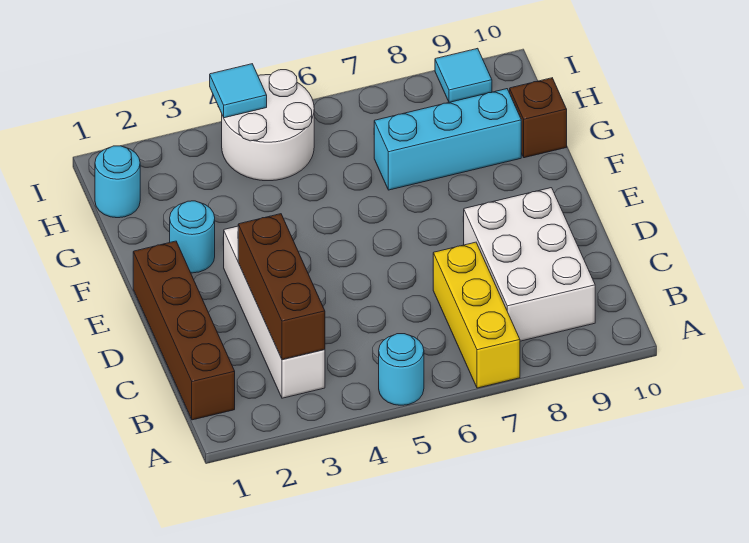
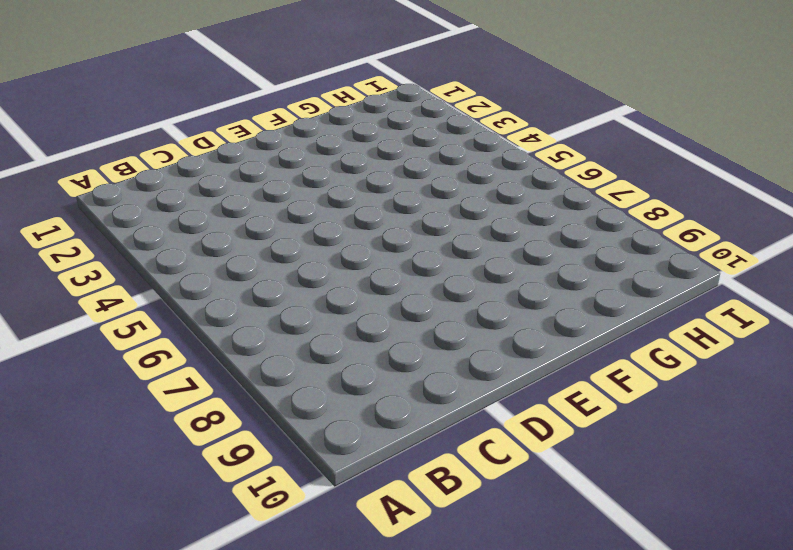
none -> cyan round brick A5 level 1
none -> yellow brick A7:C7 level 1
none -> brown brick B1:E1 level 1

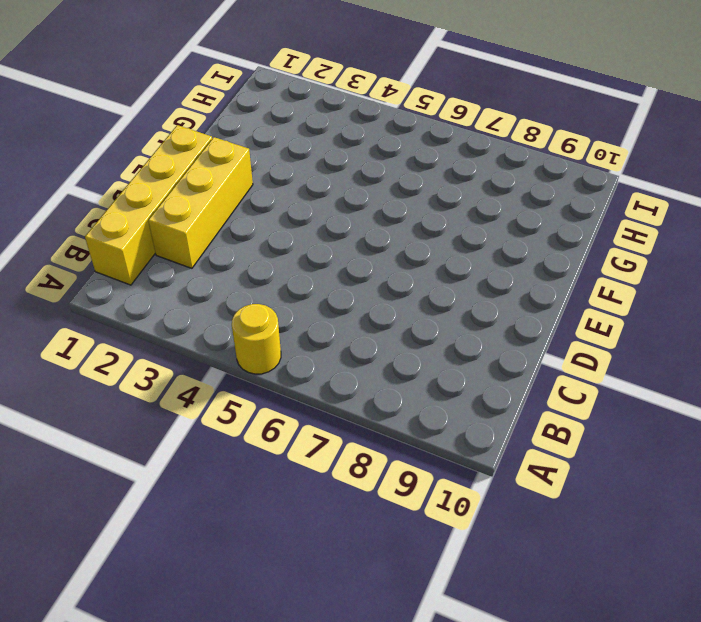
yellow round brick A5 level 1 -> cyan round brick A5 level 1
yellow brick B1:E1 level 1 -> brown brick B1:E1 level 1
yellow brick C2:E2 level 1 -> yellow brick A7:C7 level 1
none -> white brick B3:E3 level 1
none -> white brick B8:D9 level 1
none -> cyan round brick F2 level 1

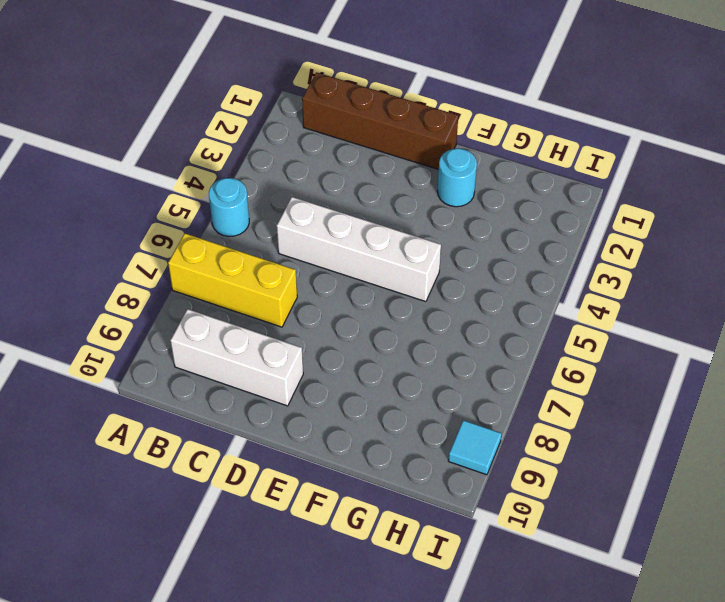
white brick B9:D9 level 1 -> white brick B8:D9 level 1
white brick C5:F5 level 1 -> white brick B3:E3 level 1
none -> cyan brick G7:G9 level 1
none -> brown brick G10 level 1
none -> cyan round brick H1 level 1

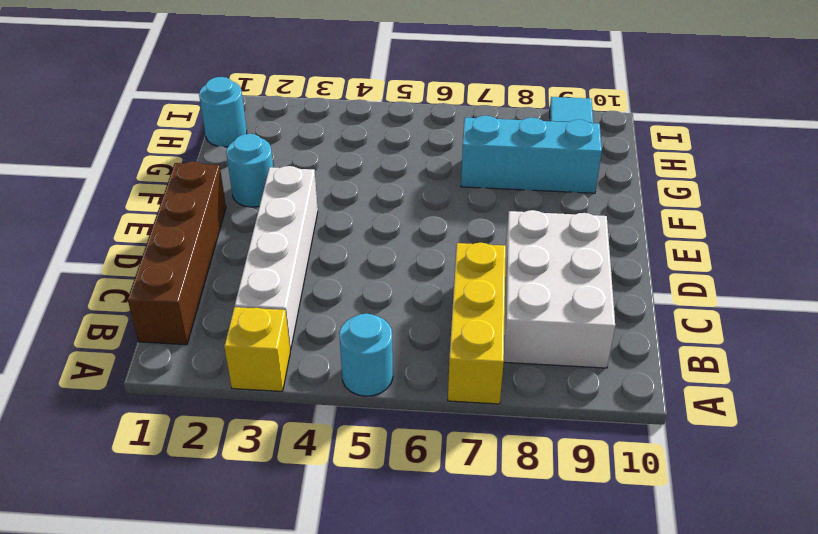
yellow brick A3 level 1 -> none
none -> brown brick G10 level 1
none -> white round brick H4:I5 level 1
none -> brown brick B3:D3 level 2

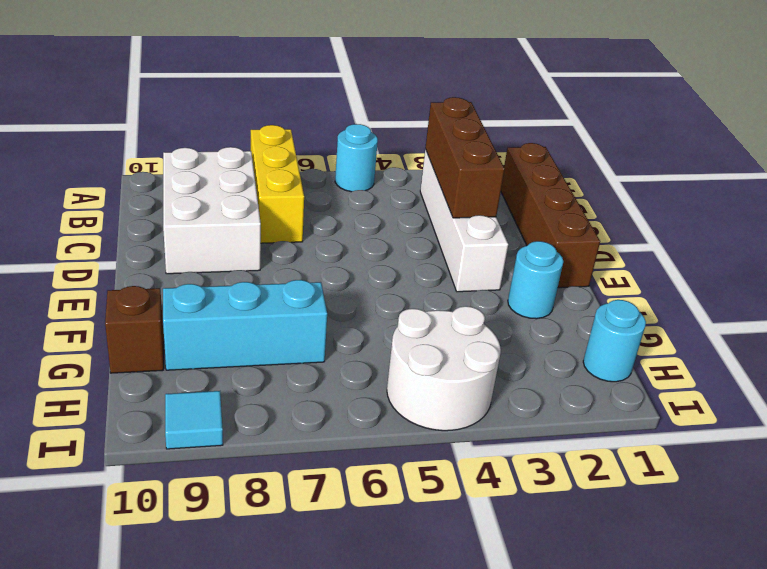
none -> cyan tile I4 level 2

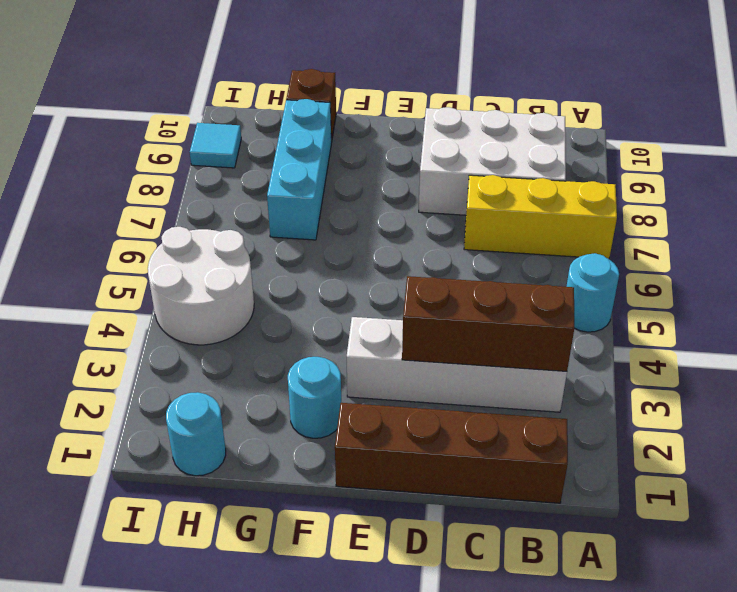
none -> cyan tile I4 level 2

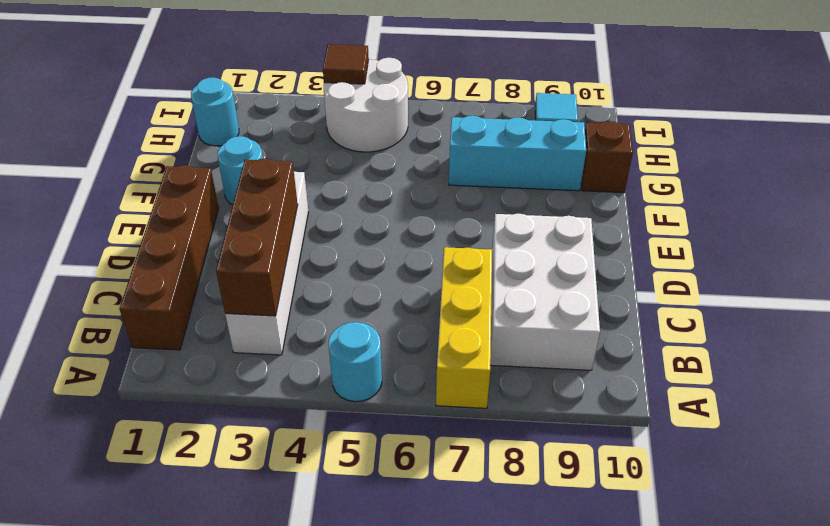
brown tile I4 level 2 -> cyan tile I4 level 2

